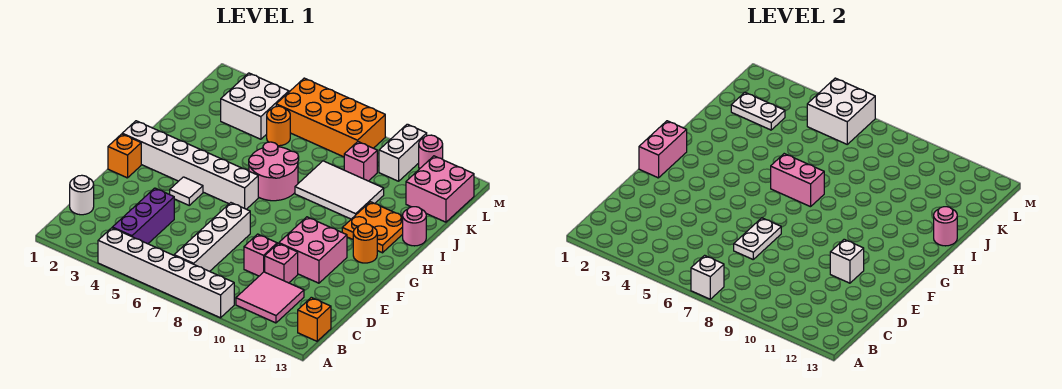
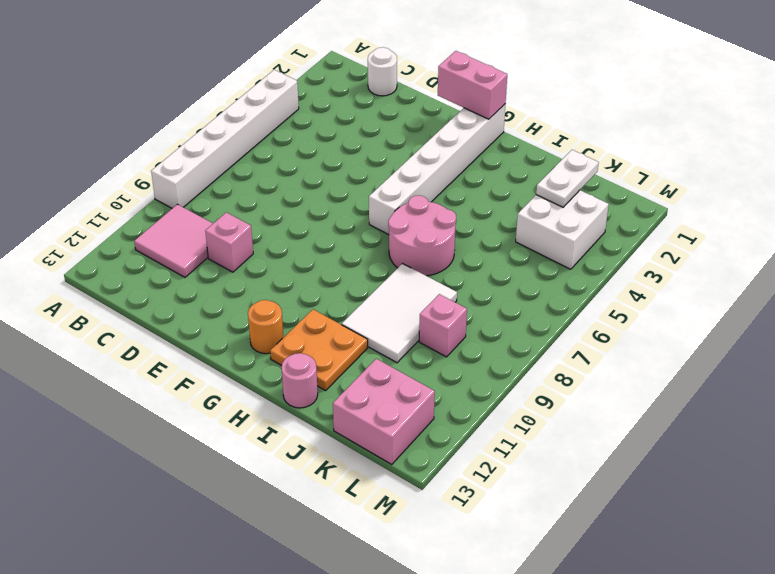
none -> purple brick B4:D4 level 1
none -> white brick B7:E7 level 1
none -> orange brick B13 level 1
none -> pink brick D9 level 1

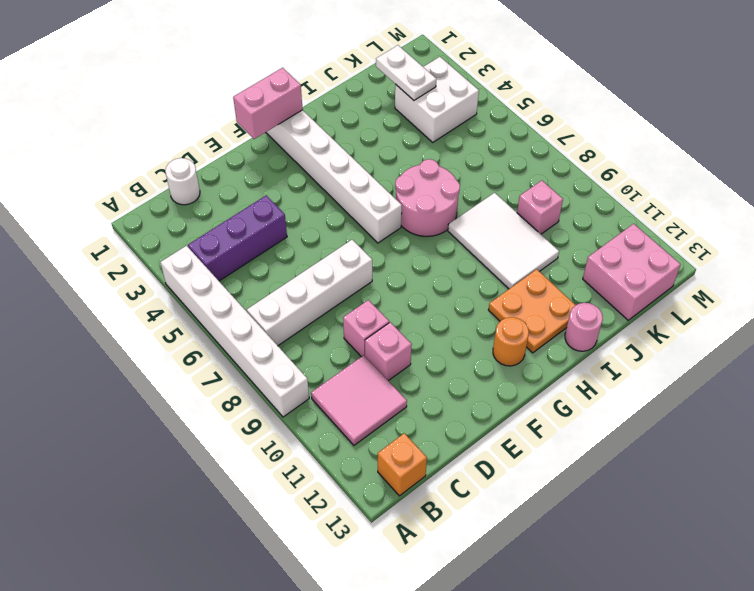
none -> pink brick E10:F11 level 1
none -> orange brick F1 level 1
none -> white tile F4 level 1
none -> orange round brick K5 level 1

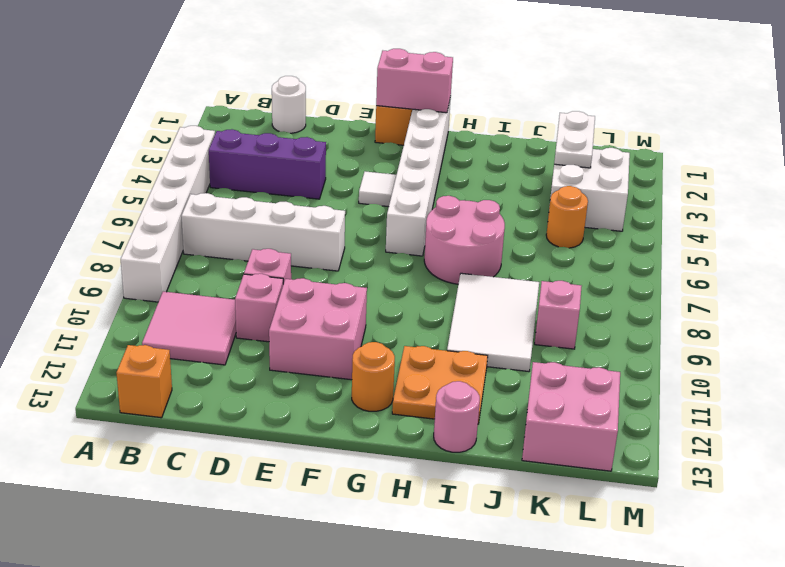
none -> orange brick L5:M8 level 1
none -> white brick L10:M10 level 1
none -> pink round brick M11 level 1
none -> white brick A7 level 2

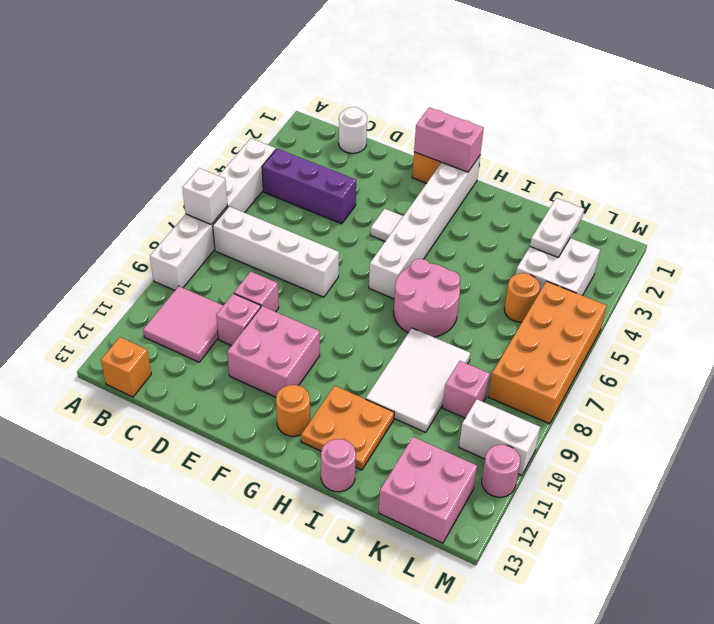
none -> white plate D7:E7 level 2
none -> white brick E11 level 2
none -> pink brick H6:H7 level 2
none -> pink round brick I13 level 2

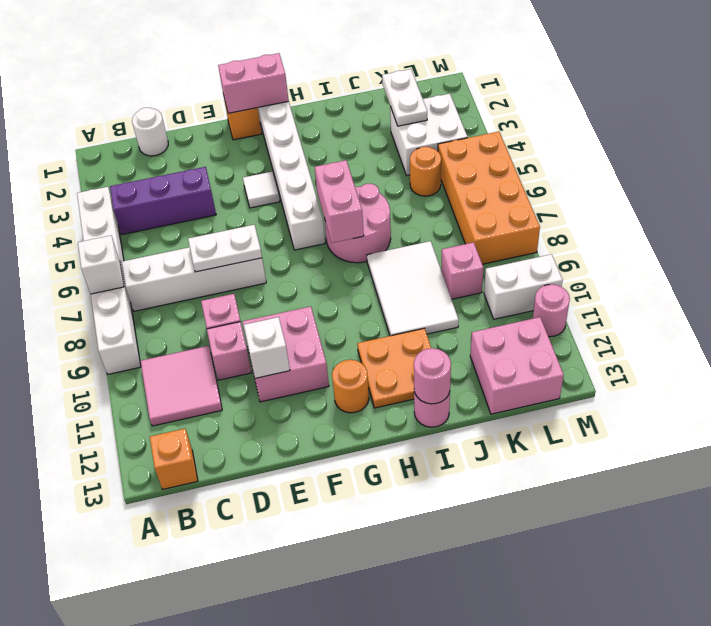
none -> white brick L5:M6 level 2

